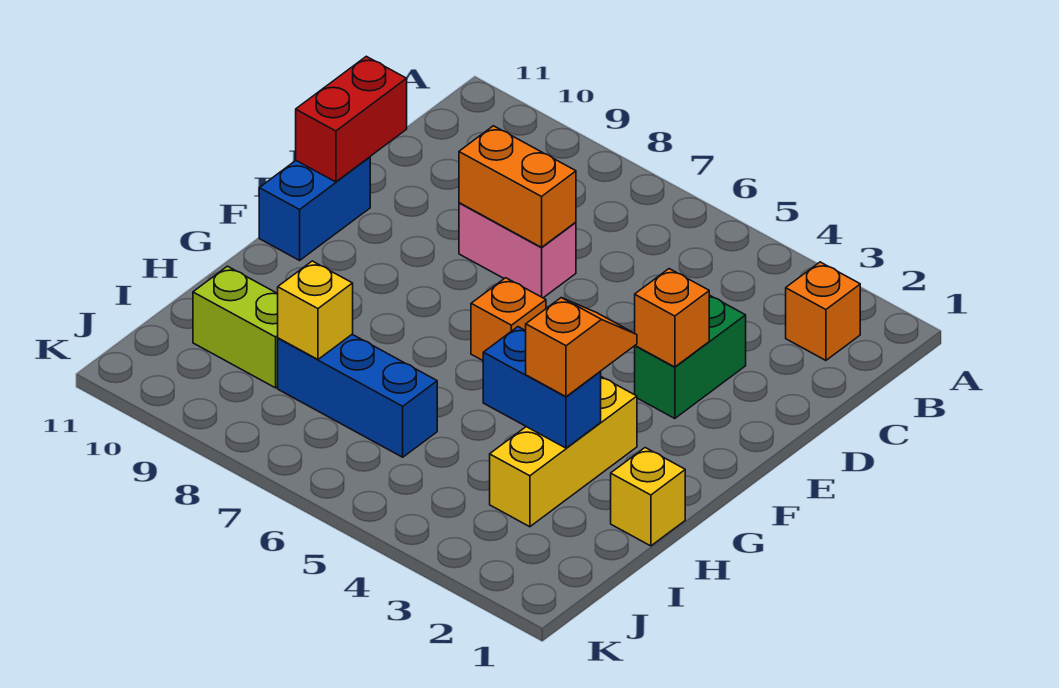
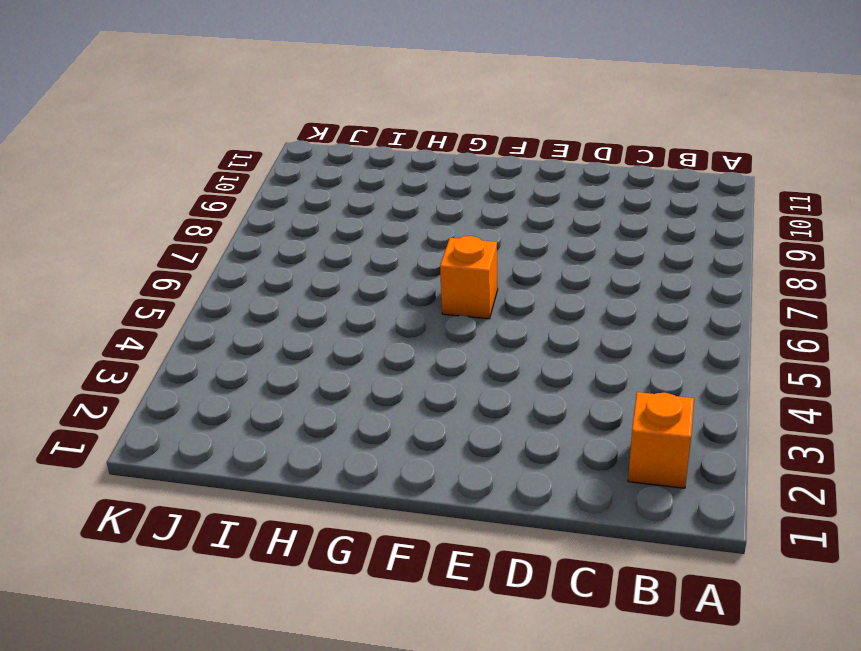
none -> green brick D3:E3 level 1
none -> pink brick D7:D8 level 1
none -> blue brick E11:F11 level 1

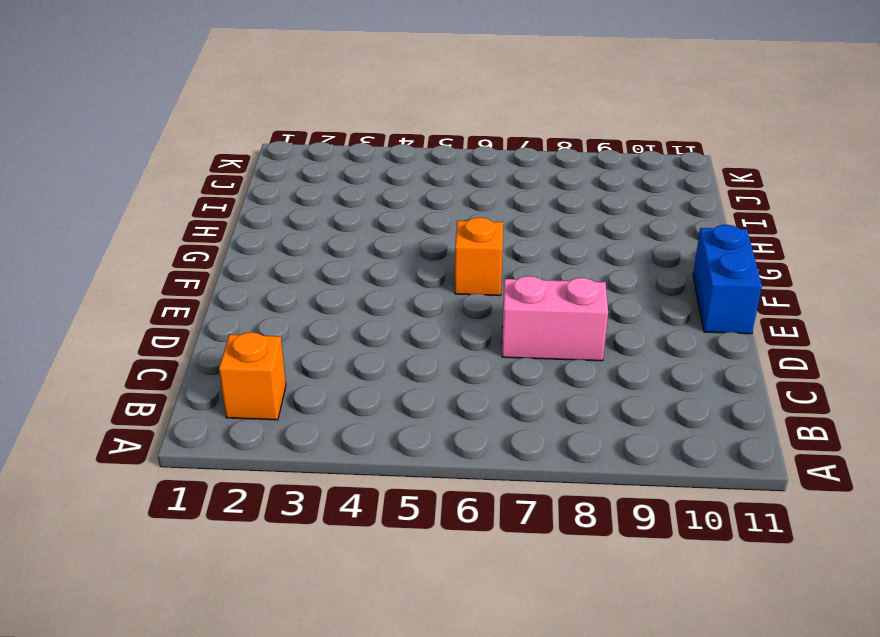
none -> green brick D3:E3 level 1
none -> yellow brick G3:I3 level 1
none -> yellow brick H1 level 1

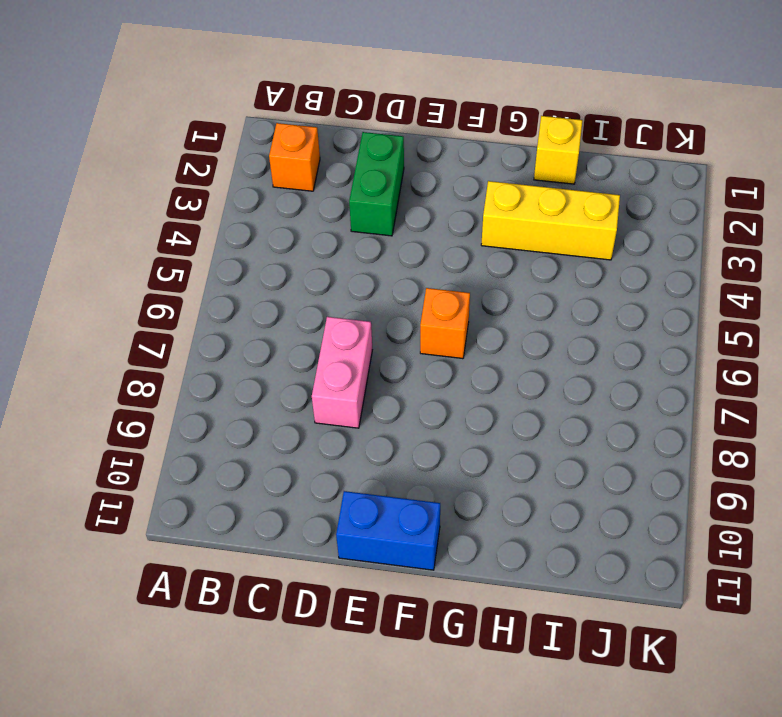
green brick D2:D3 level 1 -> green brick D3:E3 level 1
none -> blue brick I6:I8 level 1
none -> lime brick I9:I10 level 1
none -> orange brick D7:D8 level 2

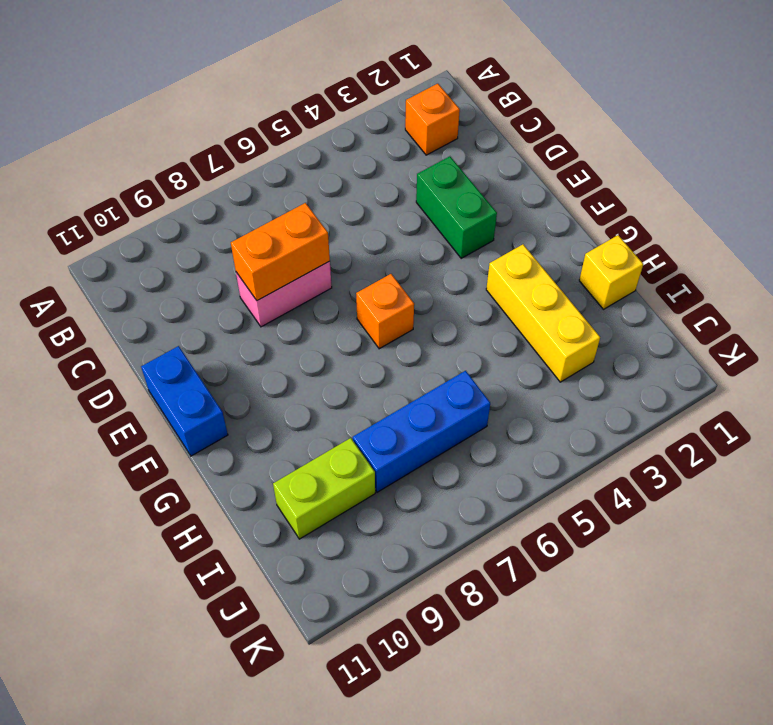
none -> red brick D11:E11 level 2
none -> orange brick E3 level 2
none -> blue brick H3:H4 level 2

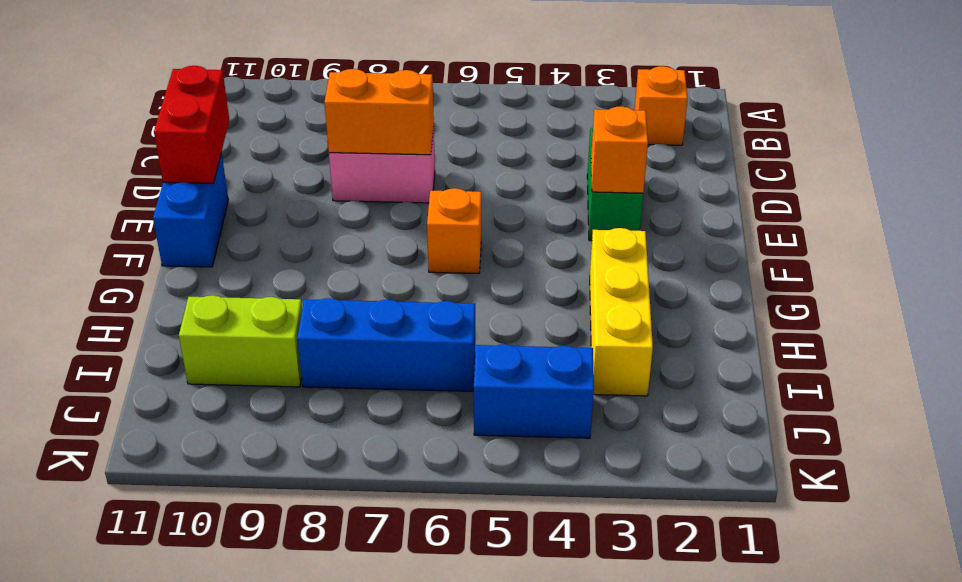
blue brick J4:J5 level 1 -> blue brick H3:H4 level 2
none -> yellow brick H1 level 1
none -> yellow brick I8 level 2
none -> orange slope G3:H3 level 3 top H

